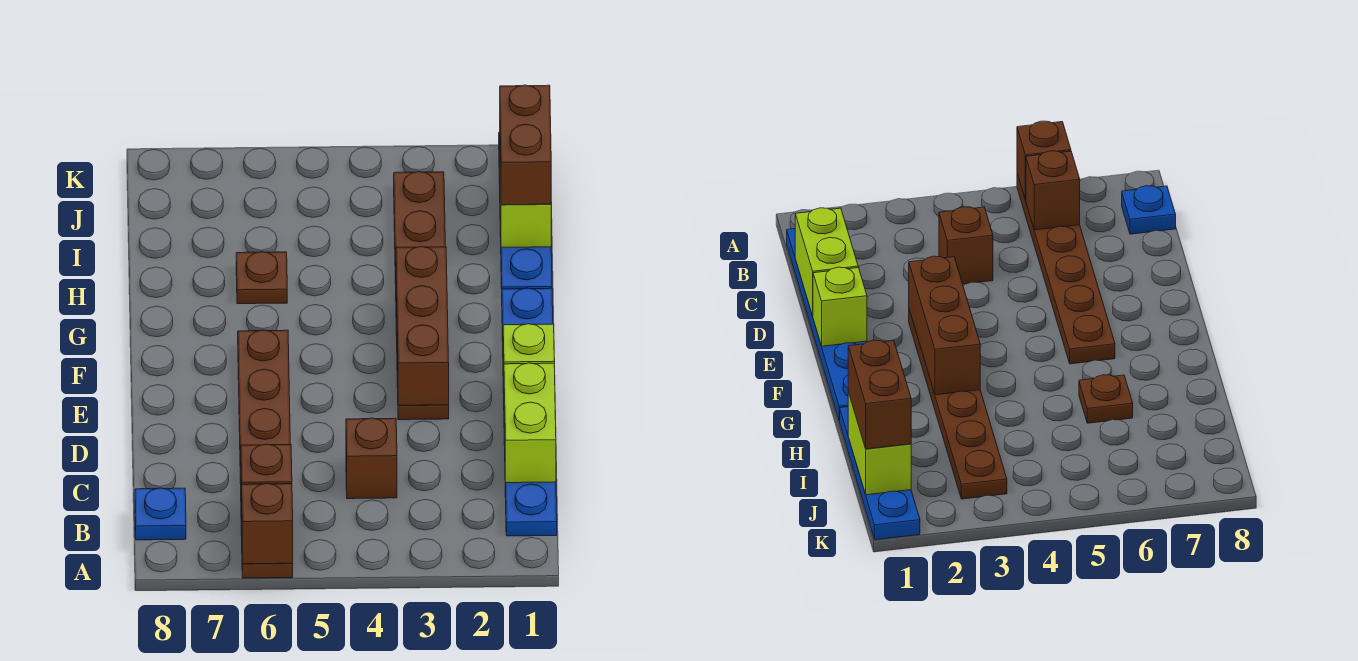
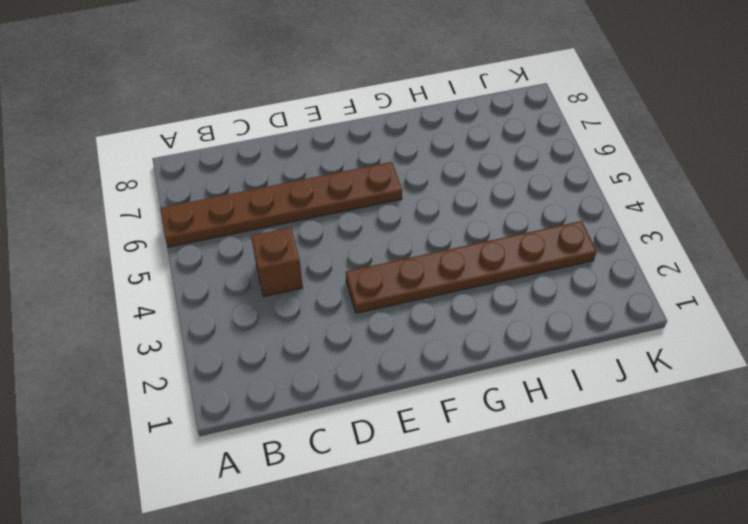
none -> blue plate B1:G1 level 1
none -> blue plate B8 level 1
none -> blue plate H1:K1 level 1

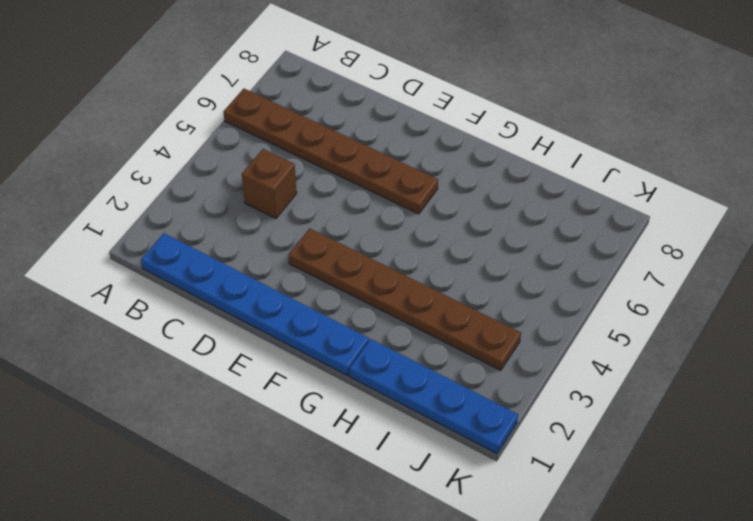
none -> blue plate B8 level 1
none -> brown plate H6 level 1
none -> brown brick A6 level 2

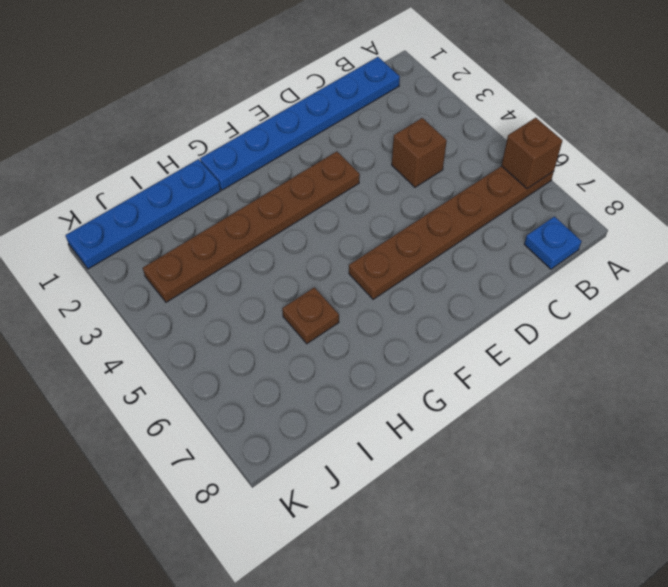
none -> brown brick B6 level 2
none -> lime brick C1:D1 level 2
none -> lime brick E1 level 2

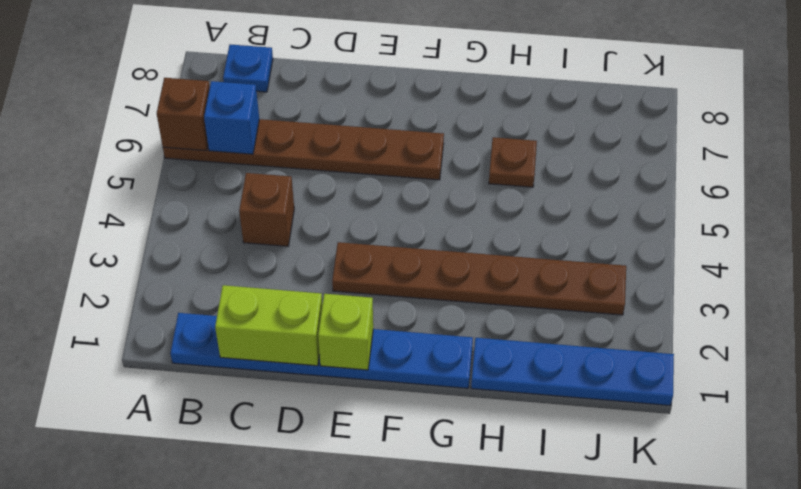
blue brick B6 level 2 -> brown brick B6 level 2
none -> brown brick E3:G3 level 2
none -> lime brick I1:J1 level 2
none -> brown brick I1:J1 level 3

